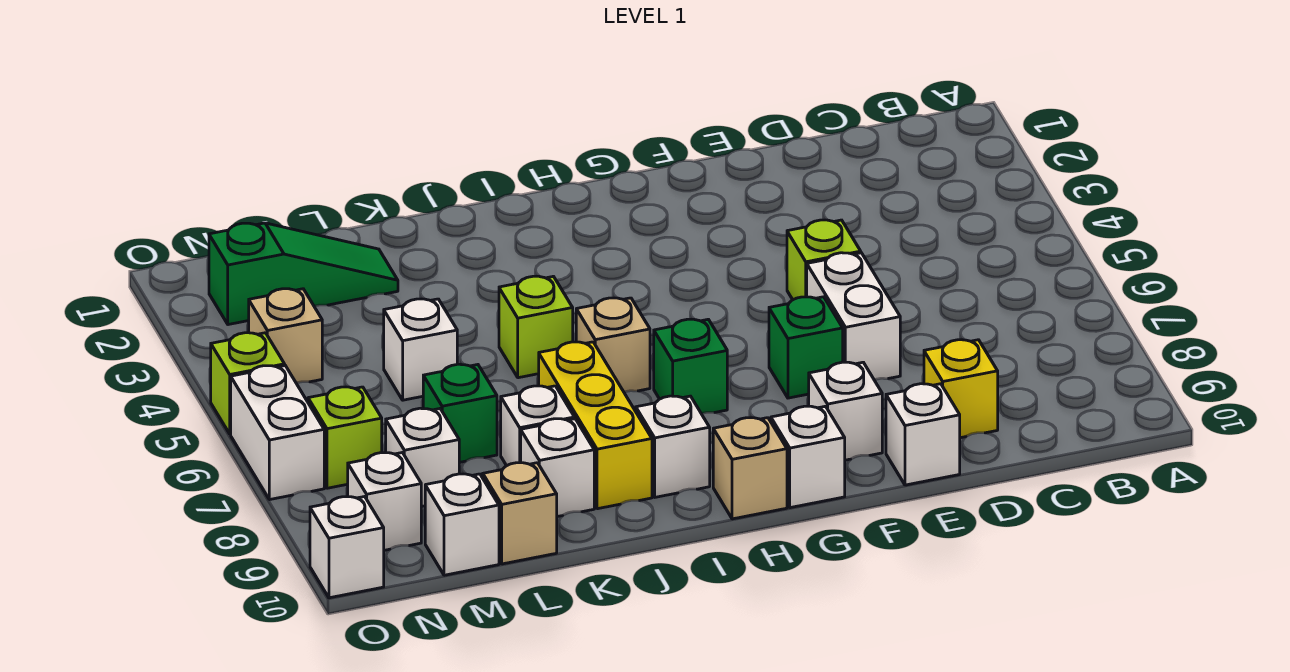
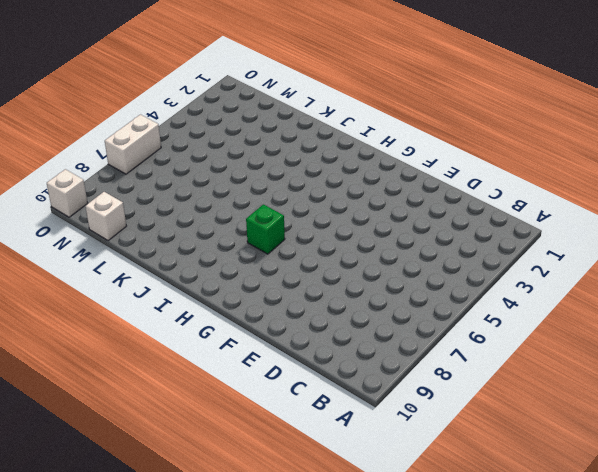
none -> yellow brick D9 level 1
none -> lime brick E5 level 1
none -> white brick E6:E7 level 1

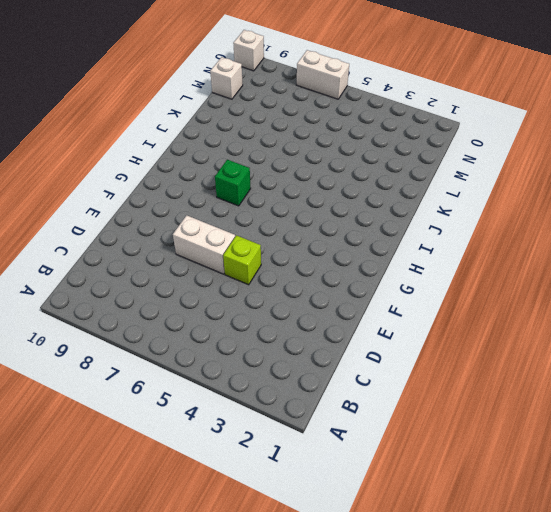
none -> yellow brick D9 level 1
none -> white brick E10 level 1
none -> green brick F7 level 1

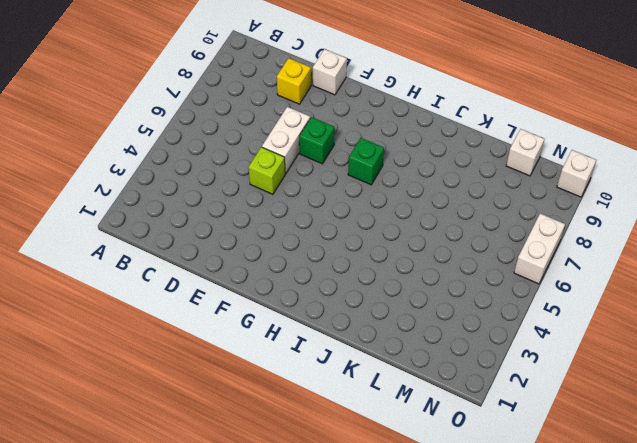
none -> white brick F9 level 1
none -> white brick G10 level 1
none -> tan brick H10 level 1

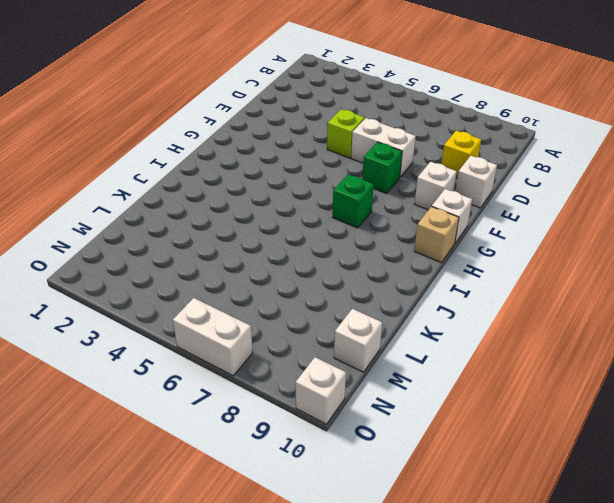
none -> tan brick I6 level 1
none -> white brick I9 level 1
none -> lime brick J5 level 1

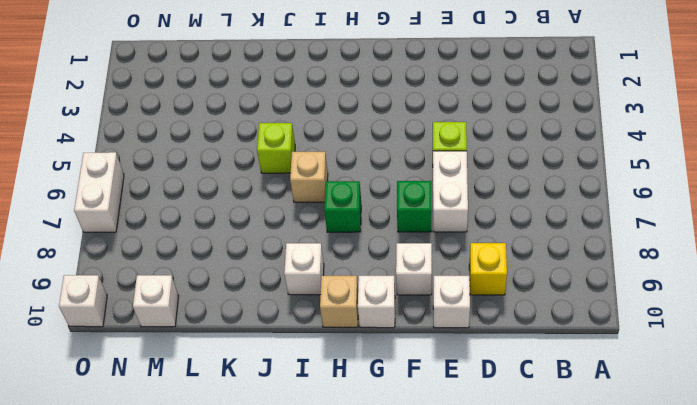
none -> yellow brick J7:J9 level 1
none -> white brick K8 level 1
none -> white brick K9 level 1

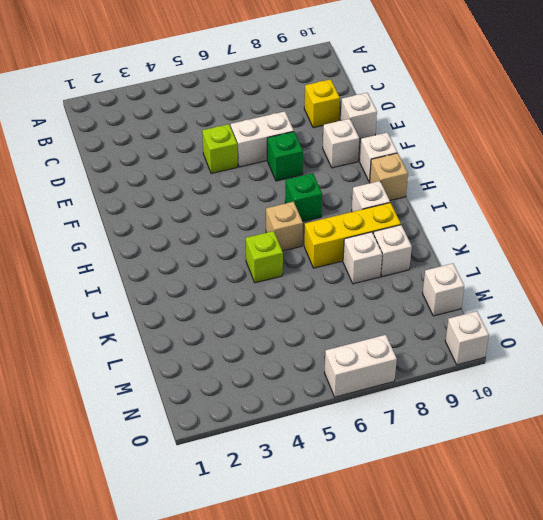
none -> green slope L2:N2 level 1 top N
none -> white brick L5 level 1
none -> green brick L7 level 1

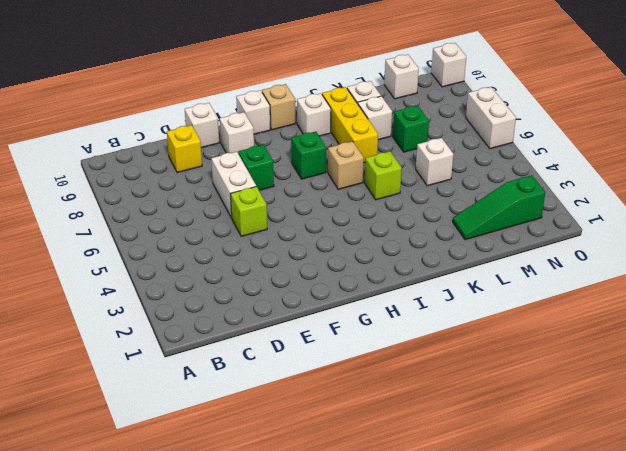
none -> tan brick L10 level 1
none -> white brick M8 level 1
none -> tan brick N4 level 1

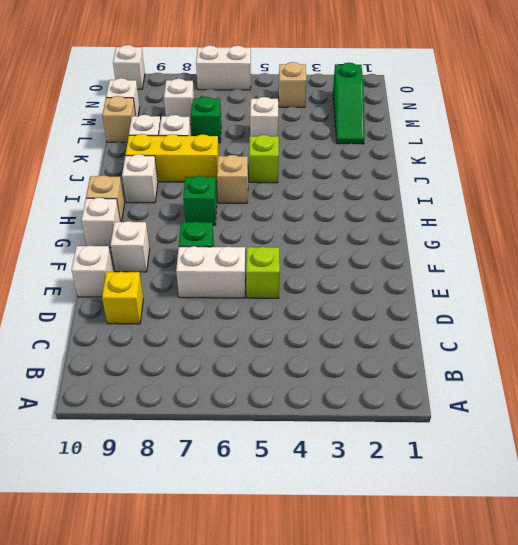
none -> lime brick N7 level 1
none -> white brick N9 level 1
none -> lime brick O5 level 1

